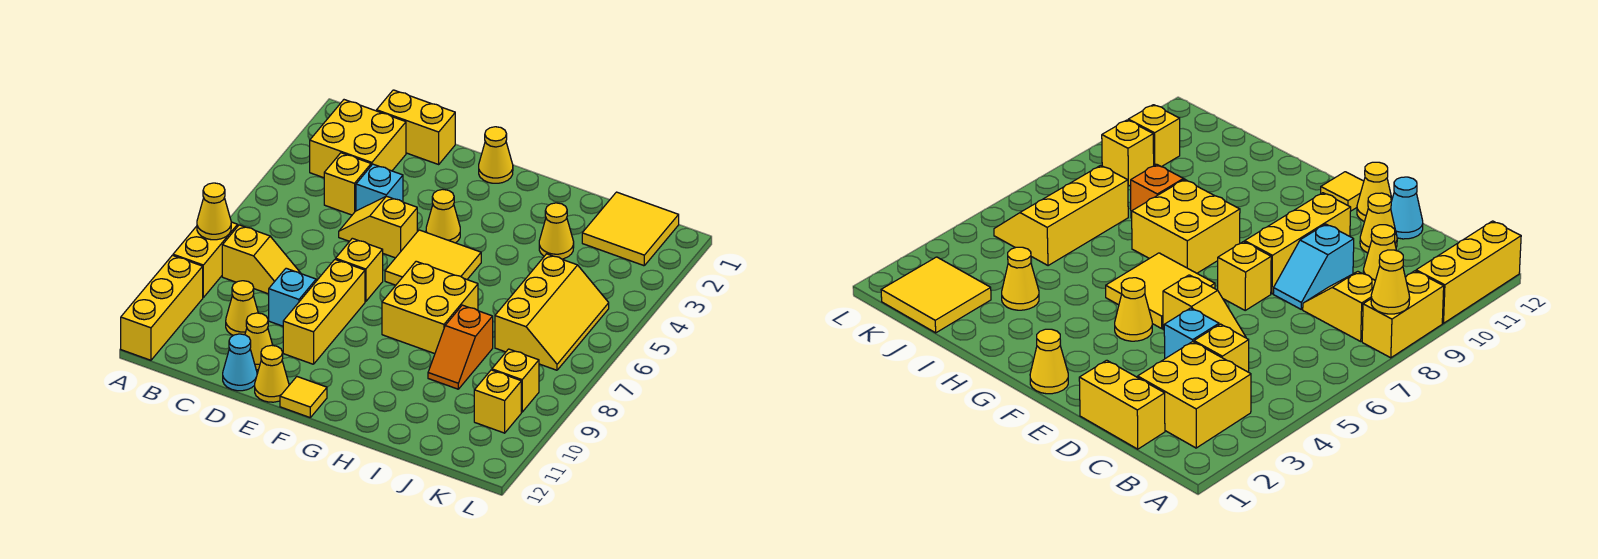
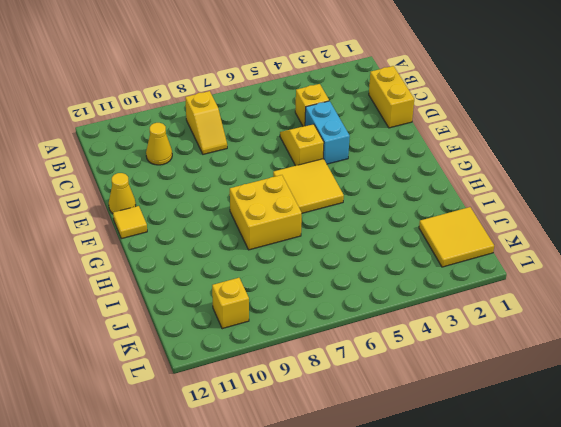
cyan brick D4:E4 level 1 -> cyan brick D4 level 1
none -> yellow brick A8:A9 level 1
none -> yellow brick A10:A12 level 1
none -> yellow brick B2:C3 level 1

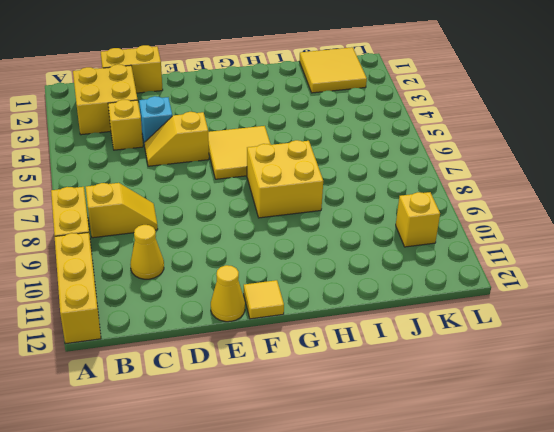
none -> cyan slope D8:D9 level 1 top 9
none -> yellow cone D11 level 1
none -> cyan cone D12 level 1

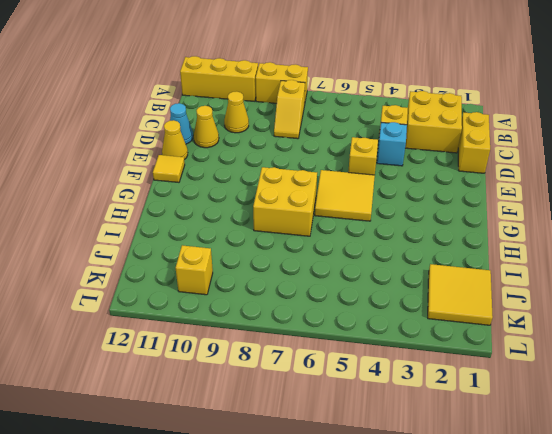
none -> cyan slope D8:D9 level 1 top 9
none -> yellow brick E7 level 1
none -> yellow brick E8:E10 level 1

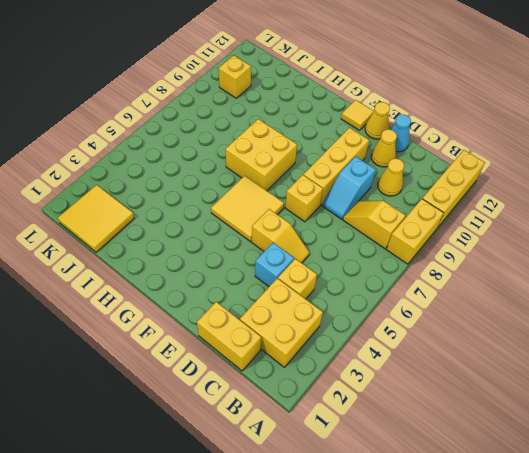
none -> yellow cone F1 level 1
none -> yellow cone F4 level 1
none -> yellow cone I3 level 1

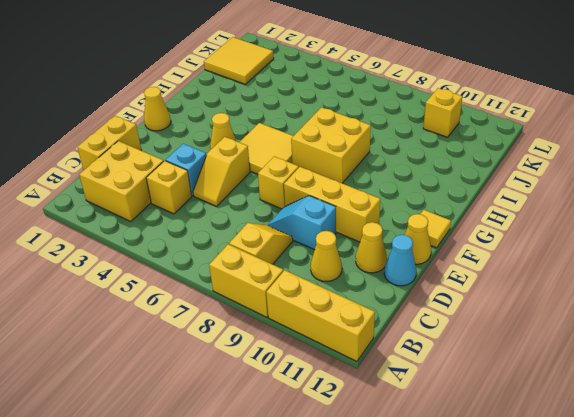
none -> yellow cone I3 level 1
none -> orange slope I8:I9 level 1 top 8
none -> yellow slope J5:K7 level 1 top J

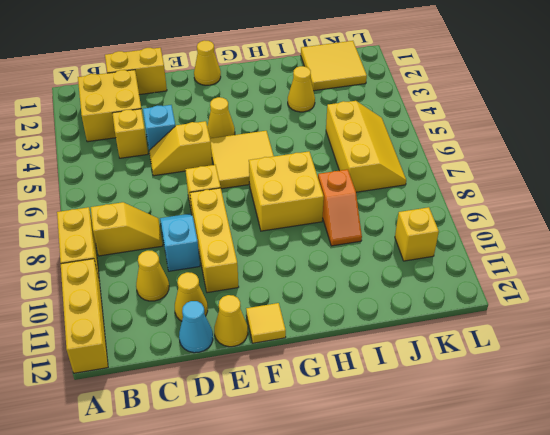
none -> yellow brick K9 level 1
none -> yellow cone A8 level 2

